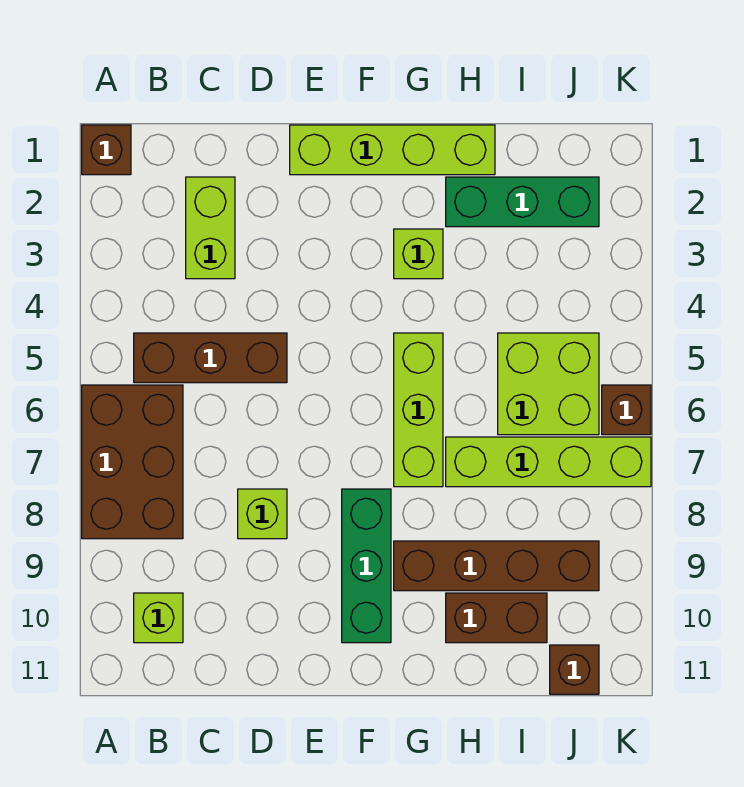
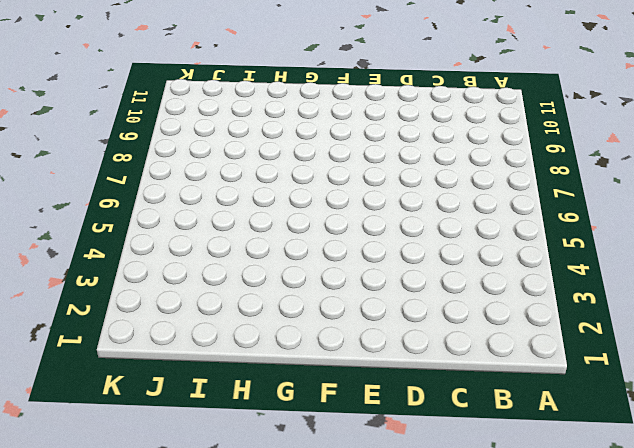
none -> brown brick A1 level 1
none -> brown brick A6:B8 level 1
none -> brown brick B5:D5 level 1

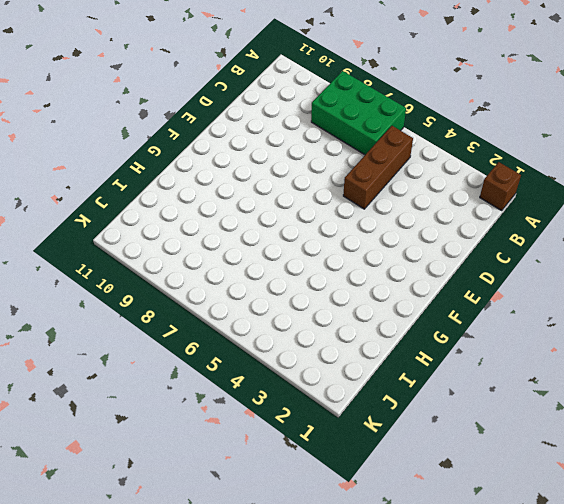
green brick A6:B8 level 1 -> brown brick A6:B8 level 1
none -> lime brick B10 level 1
none -> lime brick C2:C3 level 1
none -> lime brick D8 level 1

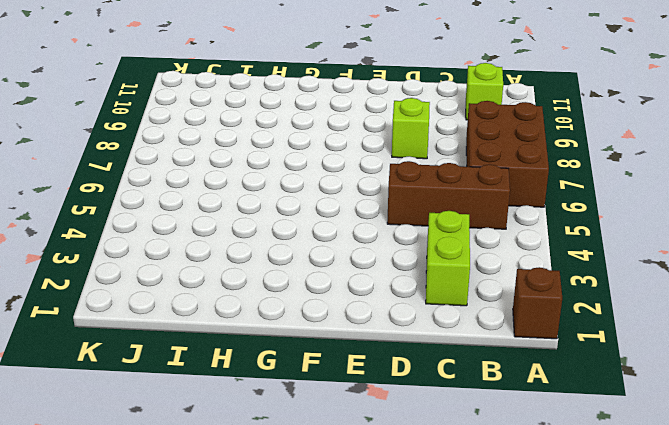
none -> lime brick E1:H1 level 1
none -> green brick F8:F10 level 1
none -> lime brick G3 level 1

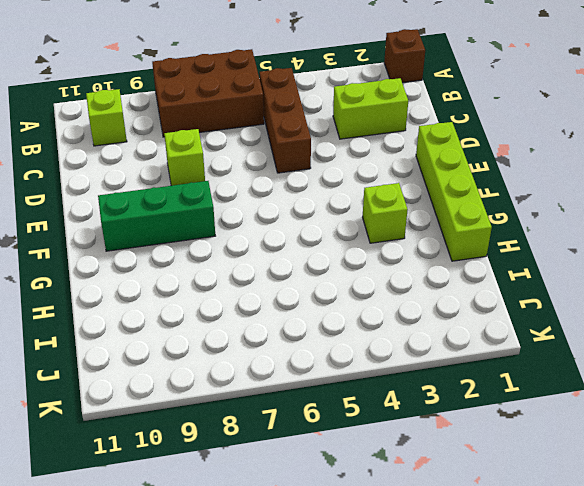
none -> lime brick G5:G7 level 1
none -> brown brick G9:J9 level 1
none -> green brick H2:J2 level 1

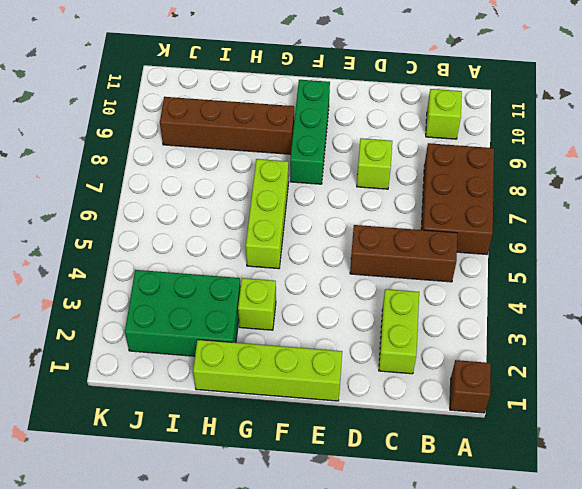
green brick H2:J3 level 1 -> green brick H2:J2 level 1
none -> lime brick H7:K7 level 1
none -> brown brick H10:I10 level 1
none -> lime brick I5:J6 level 1

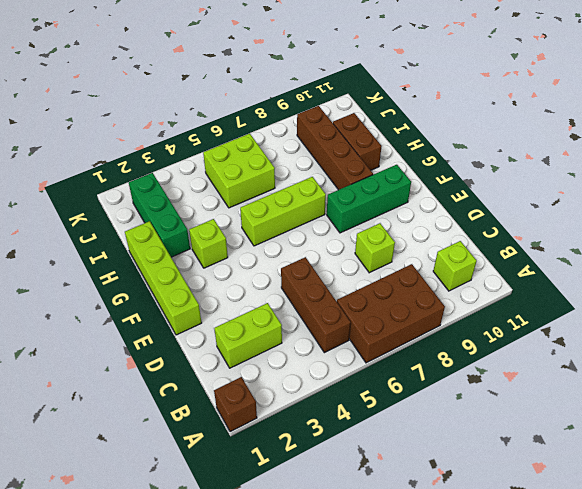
none -> lime brick H7:K7 level 1
none -> brown brick J11 level 1
none -> brown brick K6 level 1

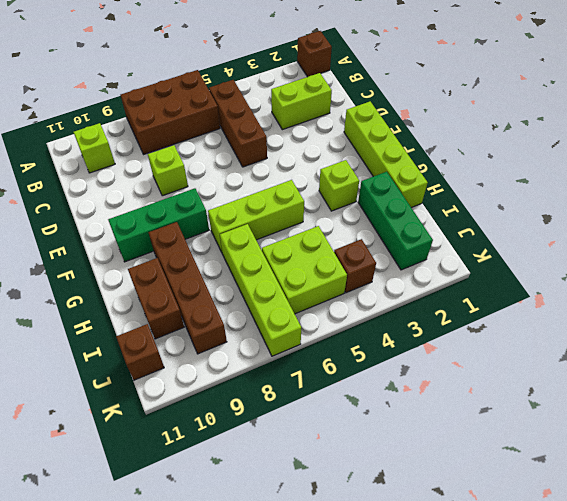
brown brick J4 level 1 -> brown brick K6 level 1

